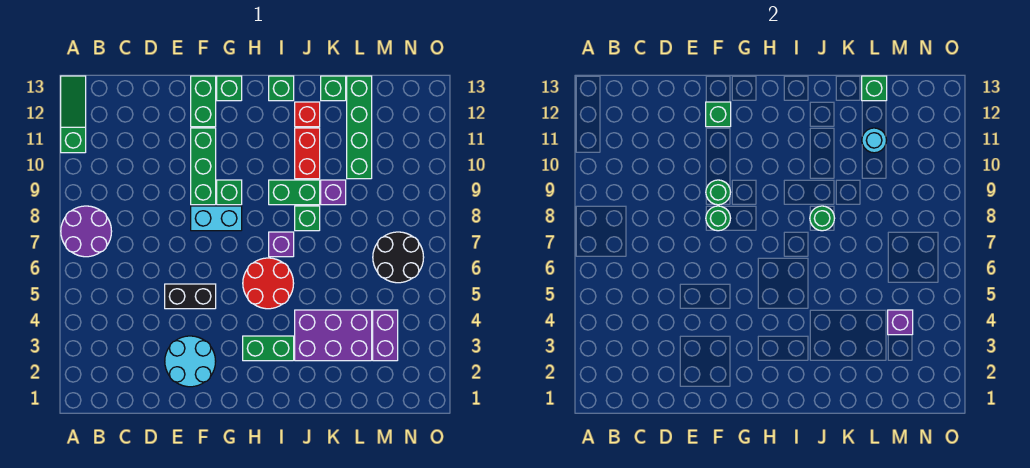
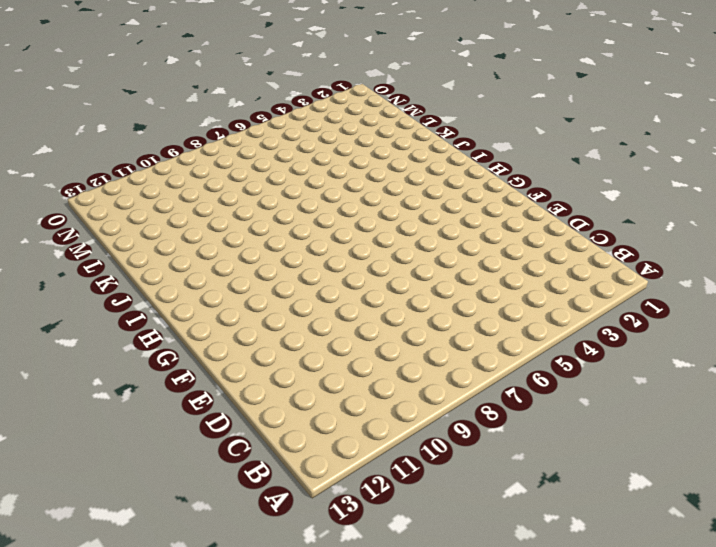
none -> purple round brick A7:B8 level 1
none -> green slope A11:A13 level 1 top 11
none -> cyan round brick E2:F3 level 1
none -> black brick E5:F5 level 1

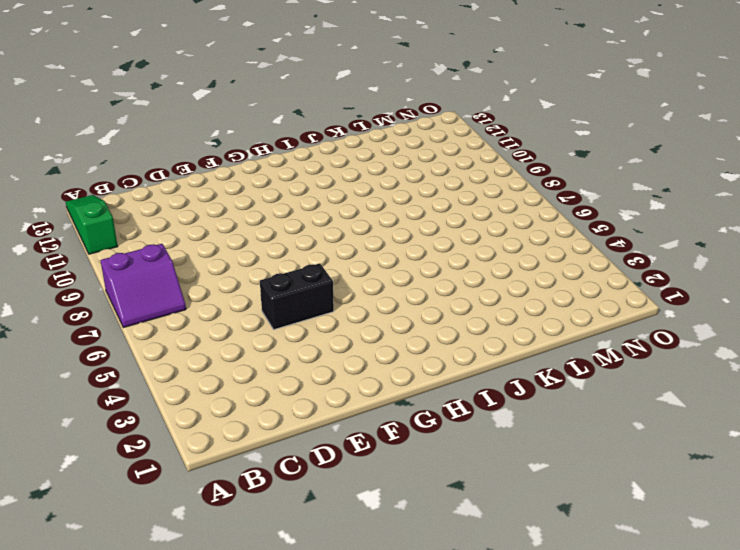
purple slope A7:B8 level 1 top 8 -> purple round brick A7:B8 level 1
none -> cyan round brick E2:F3 level 1
none -> cyan brick F8:G8 level 1
none -> green brick F9:F11 level 1
none -> green brick F12:F13 level 1

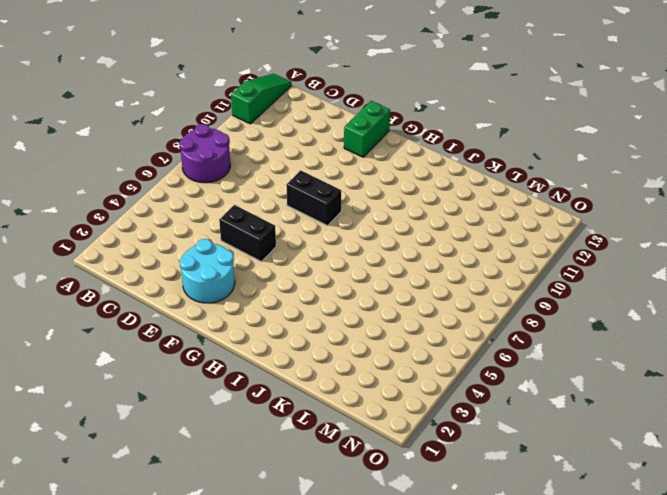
black brick F8:G8 level 1 -> cyan brick F8:G8 level 1
none -> green brick F9:F11 level 1
none -> green brick G9 level 1
none -> green brick G13 level 1
none -> green brick H3:I3 level 1

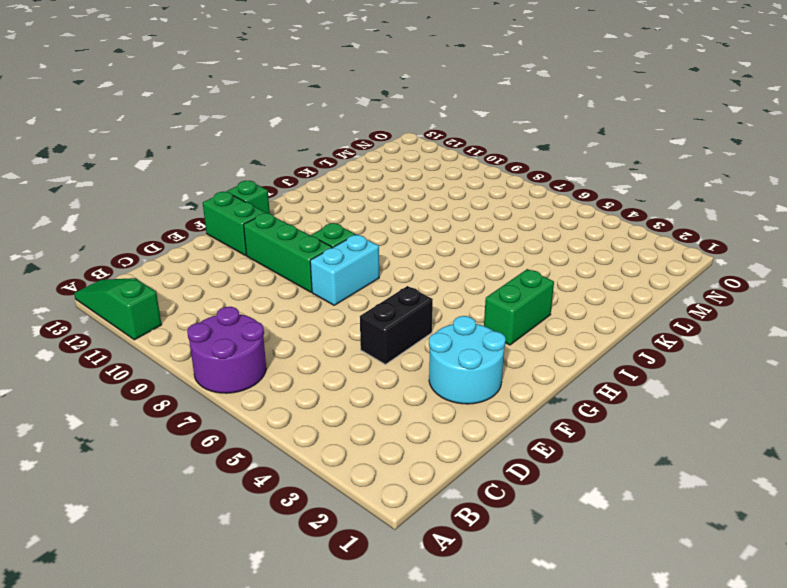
none -> red round brick H5:I6 level 1
none -> purple brick I7 level 1
none -> green brick I9:J9 level 1
none -> green brick I13 level 1

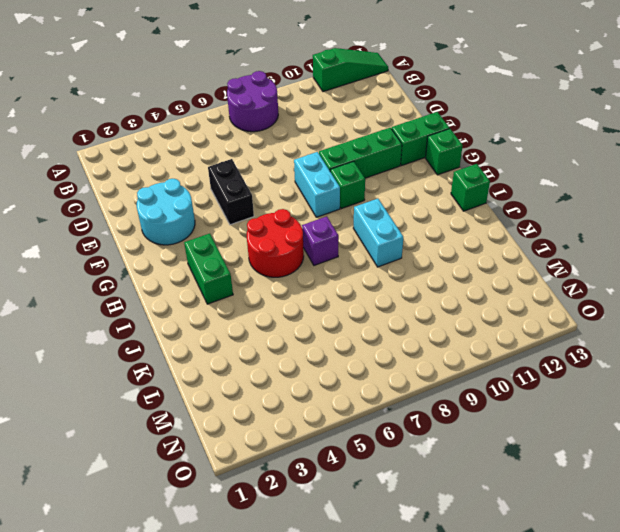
cyan brick I9:J9 level 1 -> green brick I9:J9 level 1
none -> purple brick J3:L4 level 1
none -> green brick J8 level 1
none -> red brick J10:J11 level 1
none -> red brick J12 level 1

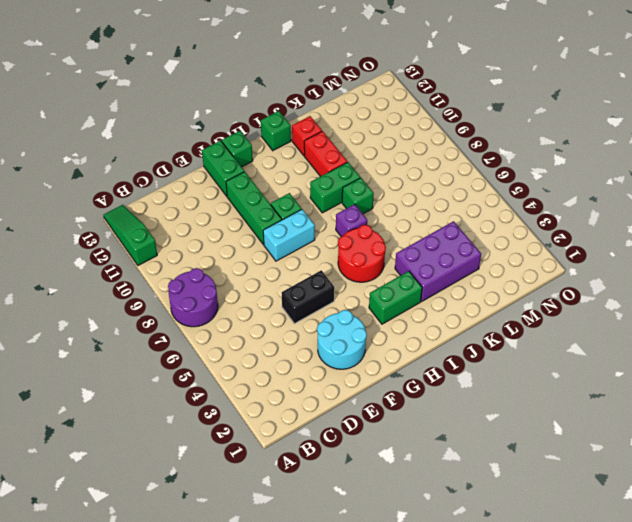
none -> purple brick K9 level 1
none -> green brick K13 level 1
none -> green brick L10:L13 level 1
none -> purple brick M3:M4 level 1

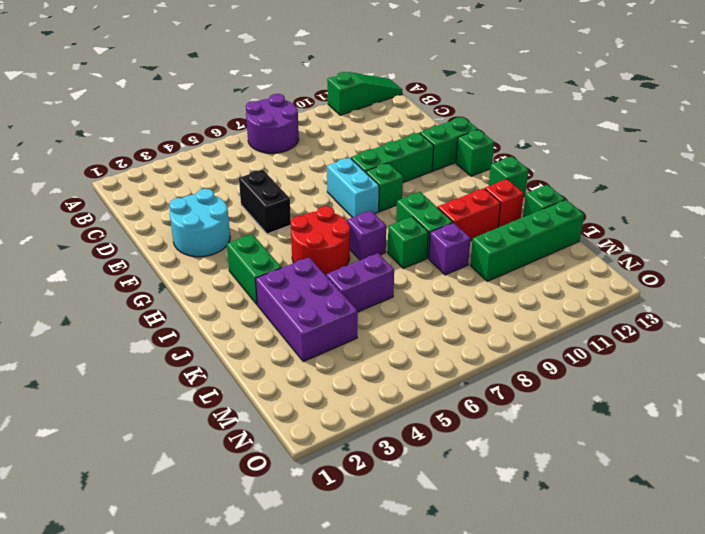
purple brick K5:K6 level 1 -> purple brick M3:M4 level 1
none -> black round brick M6:N7 level 1
none -> green round brick F8 level 2
none -> green round brick F9 level 2
none -> green brick F12 level 2

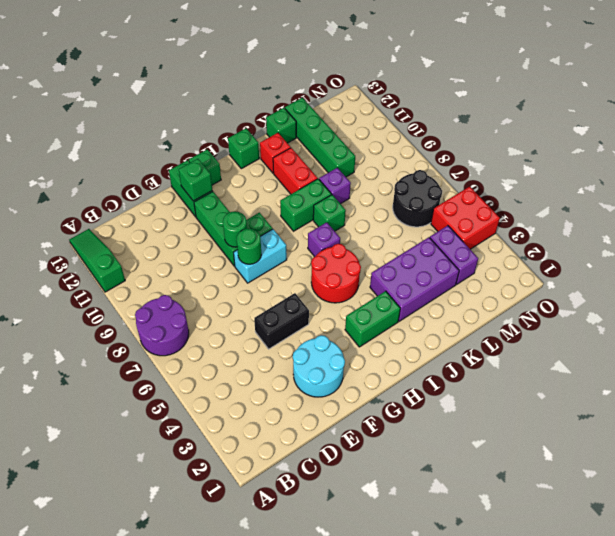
red brick N4:O5 level 1 -> none
none -> green round brick J8 level 2
none -> cyan round brick L11 level 2
none -> green brick L13 level 2
none -> purple brick M4 level 2

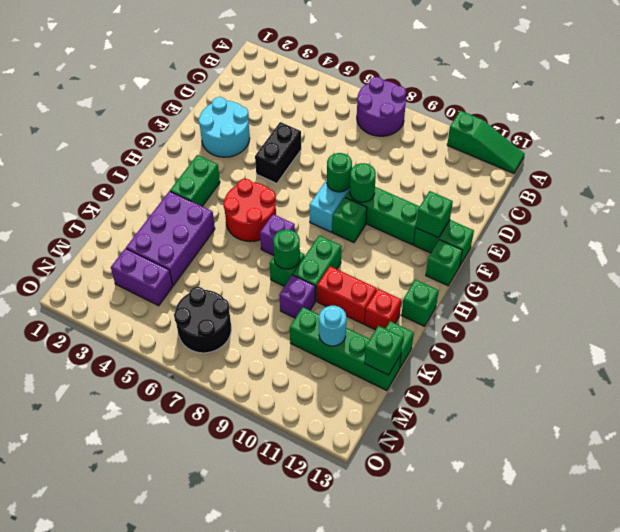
none -> purple brick M4 level 2

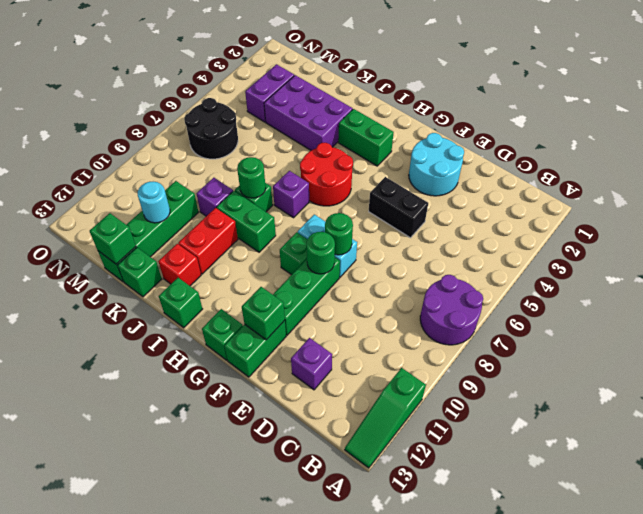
purple brick D12 level 1 -> purple brick M4 level 2

